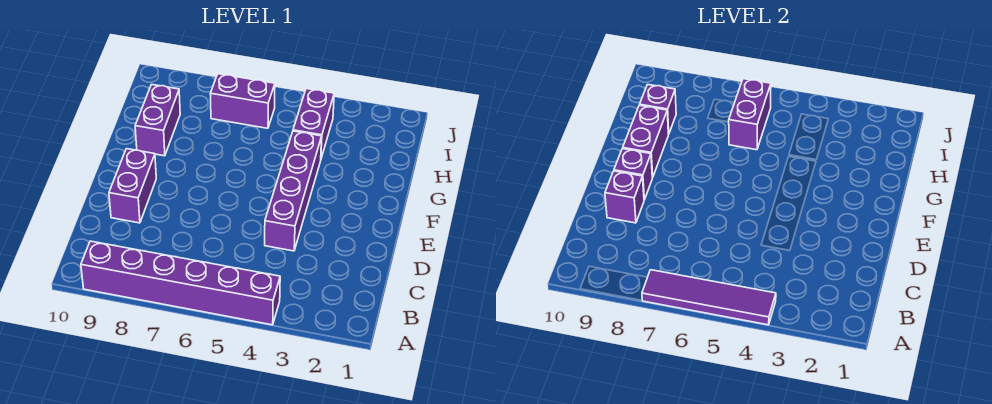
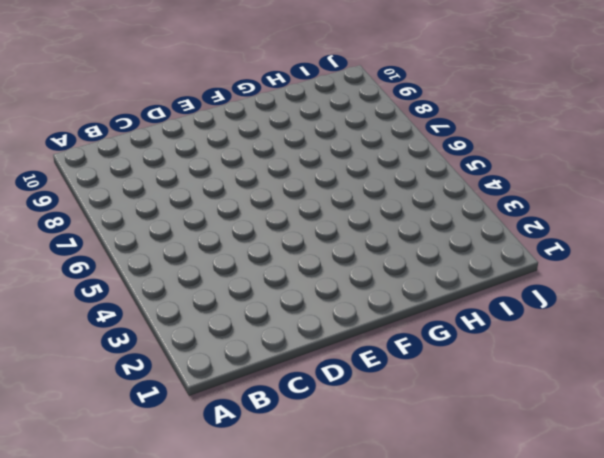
none -> purple brick A4:A9 level 1
none -> purple brick D4:G4 level 1
none -> purple brick D9:E9 level 1

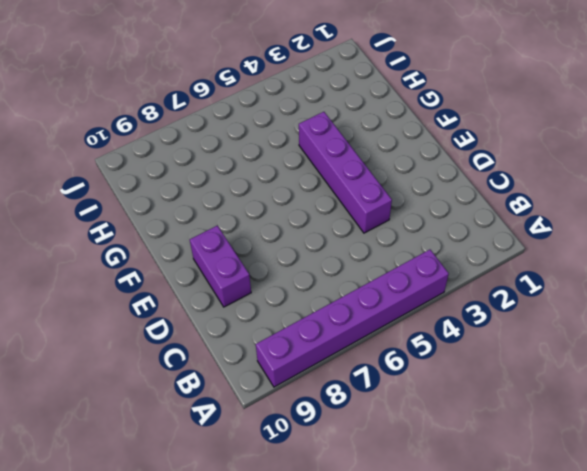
none -> purple brick G9:H9 level 1
none -> purple brick H4:I4 level 1
none -> purple brick I6:I7 level 1

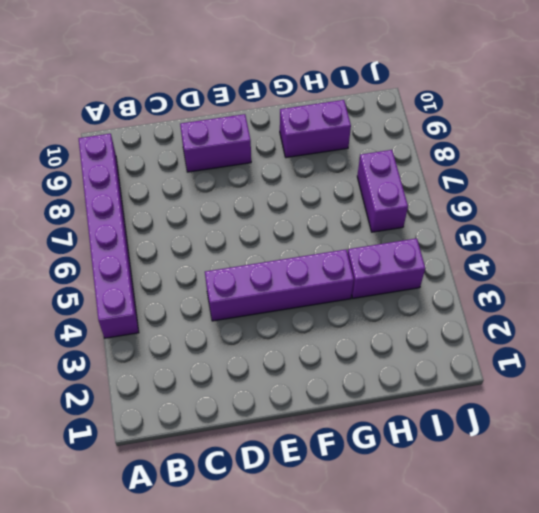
none -> purple tile A4:A7 level 2
none -> purple brick D9 level 2
none -> purple brick E9 level 2

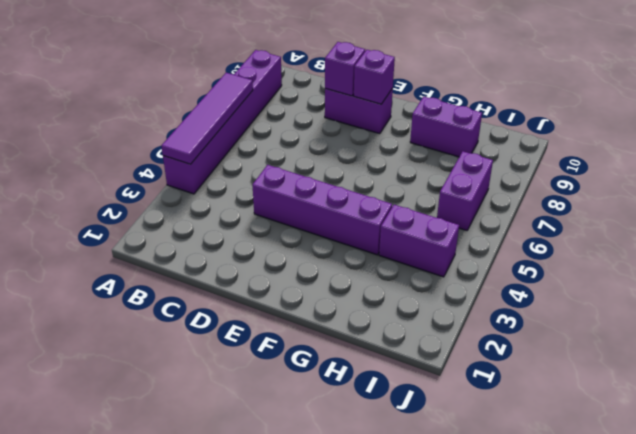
none -> purple brick F9:G9 level 2
none -> purple brick H6:I6 level 2
none -> purple brick H9 level 2

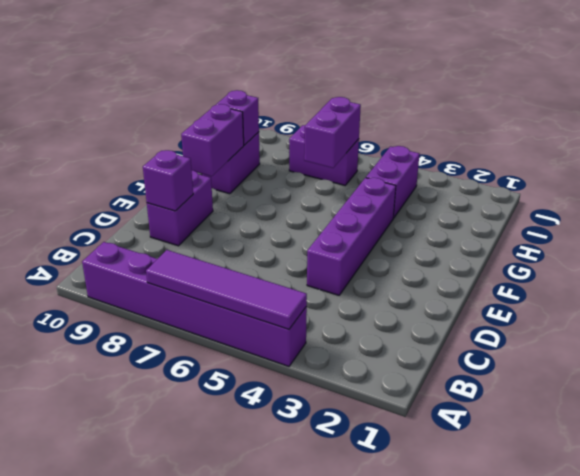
none -> purple brick E9 level 2

